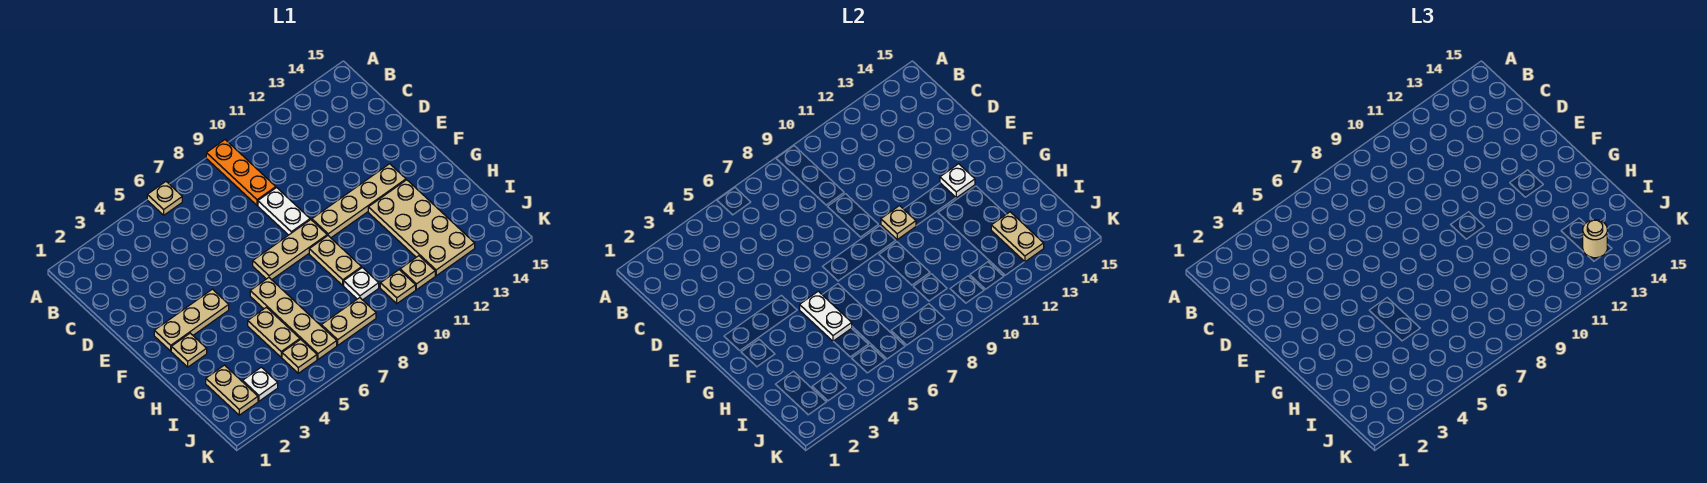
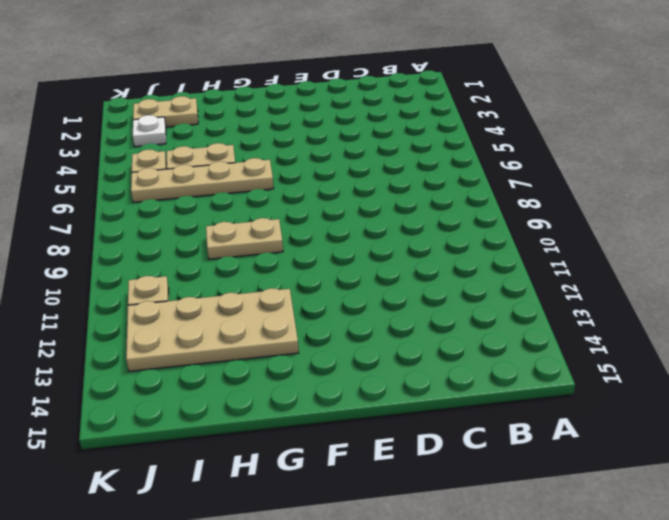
none -> tan plate A6 level 1
none -> orange plate A9:C9 level 1
none -> white plate D9:E9 level 1

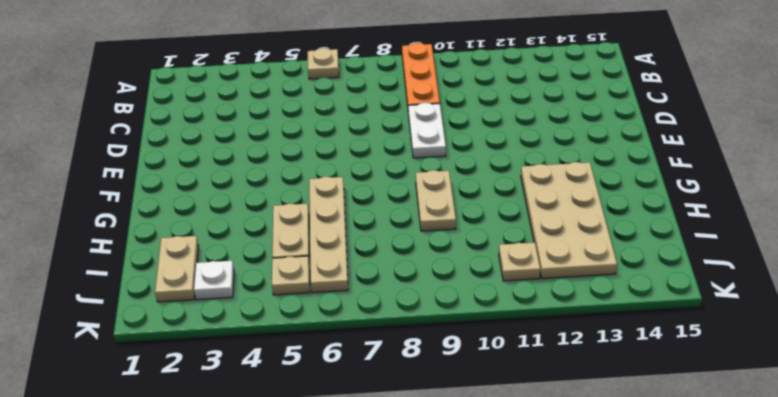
none -> tan plate F2:F4 level 1
none -> tan plate F7:F9 level 1
none -> tan plate F10:F13 level 1

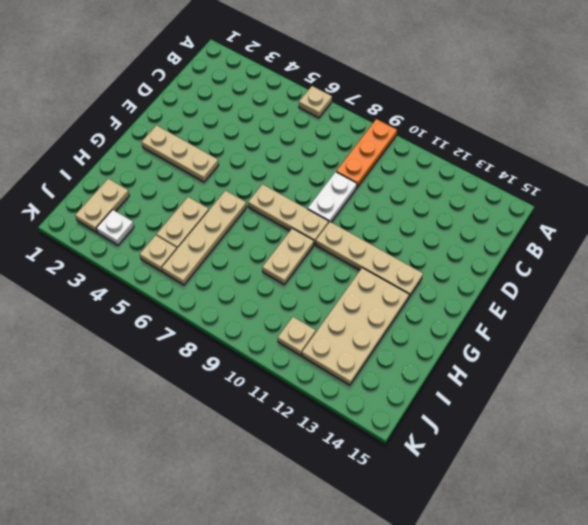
none -> tan plate G2 level 1
none -> white plate I9 level 1
none -> tan plate J7:J8 level 1

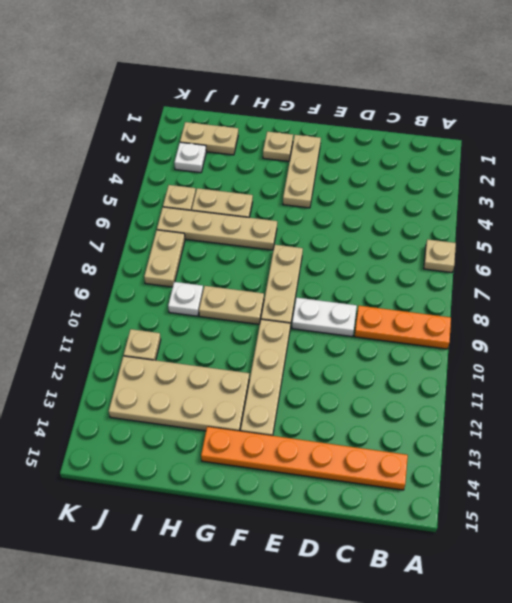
orange plate B14:G14 level 1 -> none
none -> tan plate J10 level 1
none -> tan plate F10 level 2
none -> white plate F13 level 2

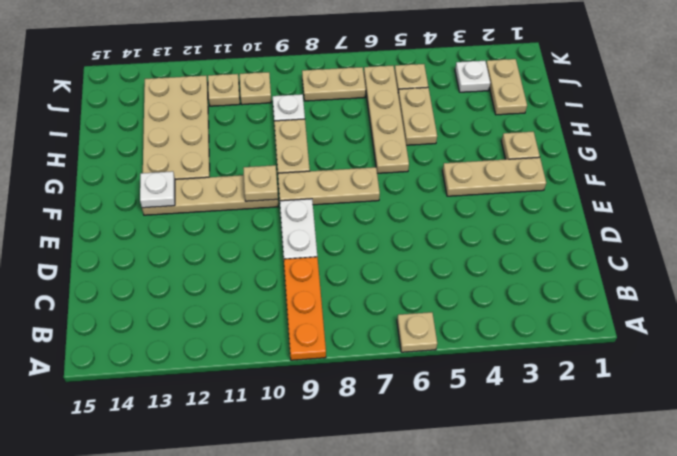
none -> white plate G5:H5 level 2
none -> tan plate I13:J13 level 2
none -> tan round brick J13 level 3

